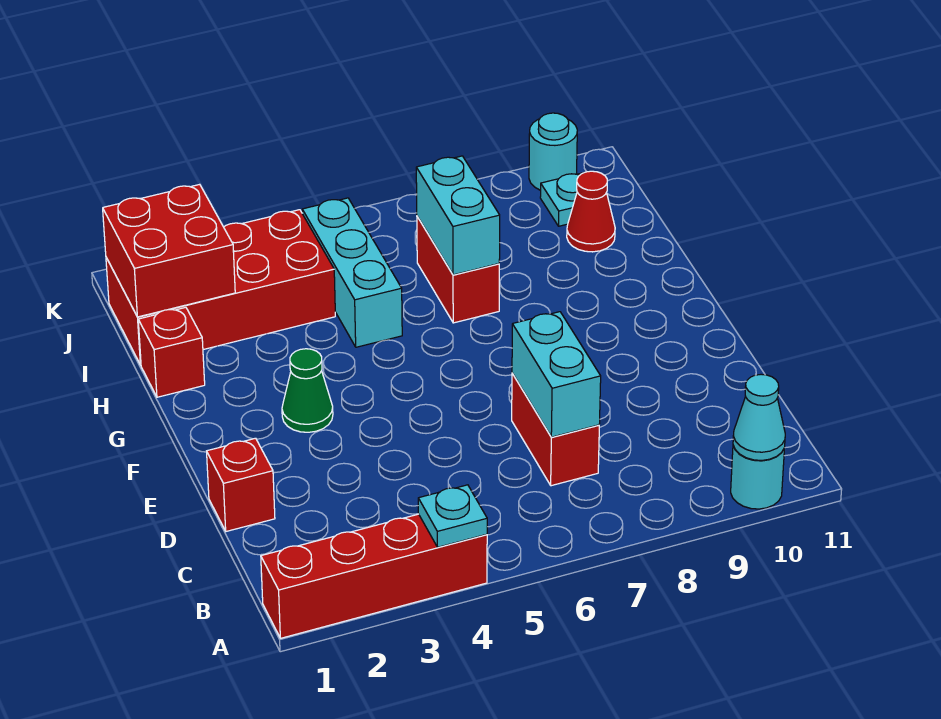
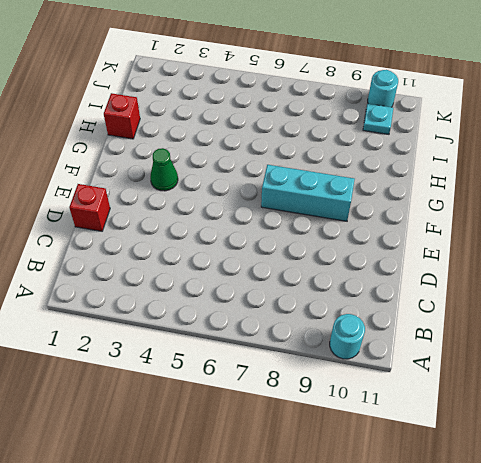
cyan brick F7:F9 level 1 -> cyan brick H5:J5 level 1
none -> red brick A1:A4 level 1
none -> red brick C7:D7 level 1
none -> red brick H7:I7 level 1

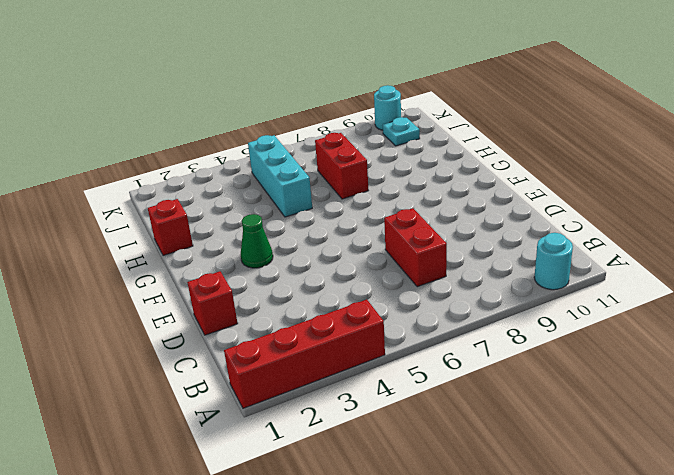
none -> red brick I1:J4 level 1
none -> red cone I10 level 1
none -> cyan plate A4 level 2

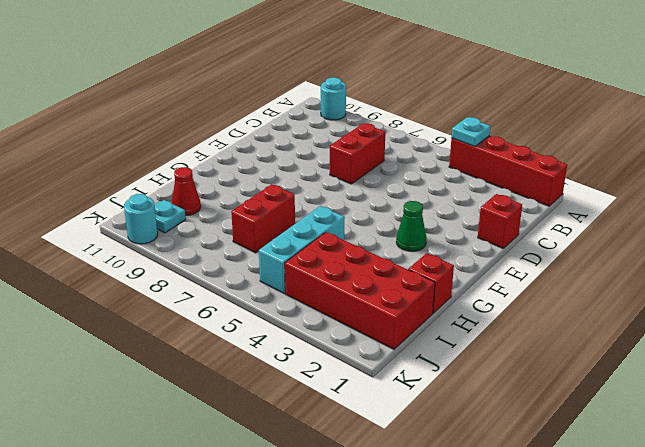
none -> cyan cone A10 level 2
none -> cyan brick C7:D7 level 2
none -> cyan brick H7:I7 level 2

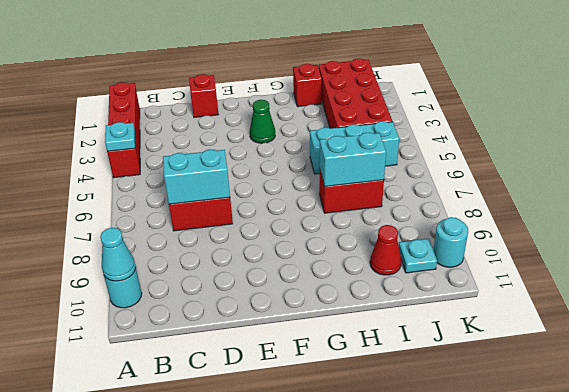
none -> red brick I1:J2 level 2

